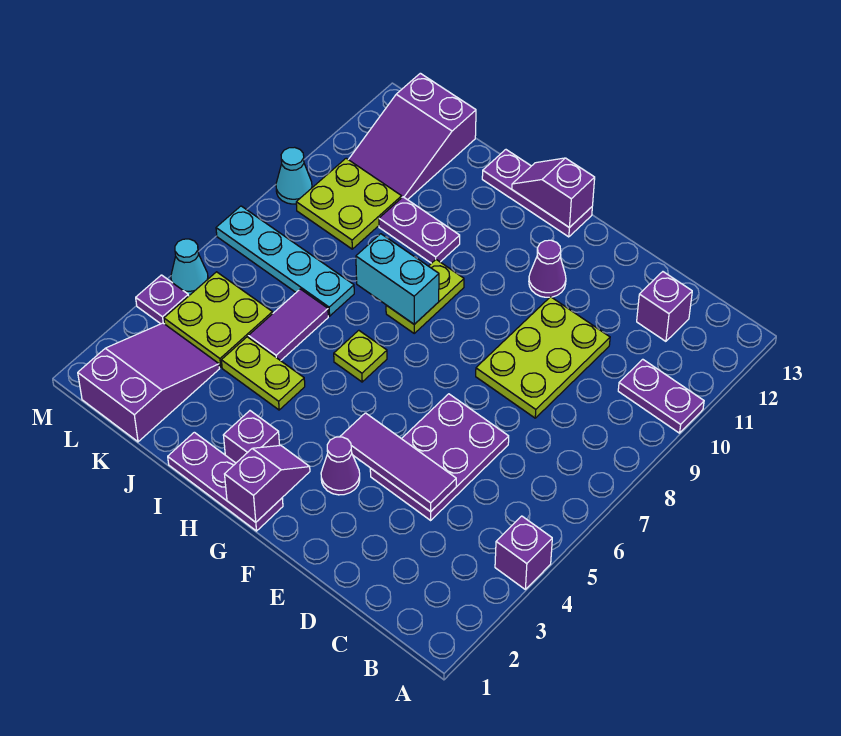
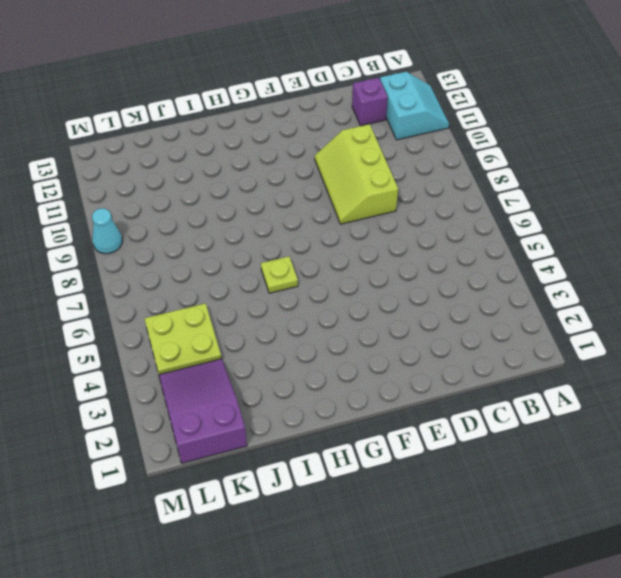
cyan slope A11:B12 level 1 top B -> none
lime slope D8:E10 level 1 top D -> lime plate D8:E10 level 1
none -> purple brick A4 level 1
none -> purple plate A10:B10 level 1
none -> purple plate D4:E6 level 1

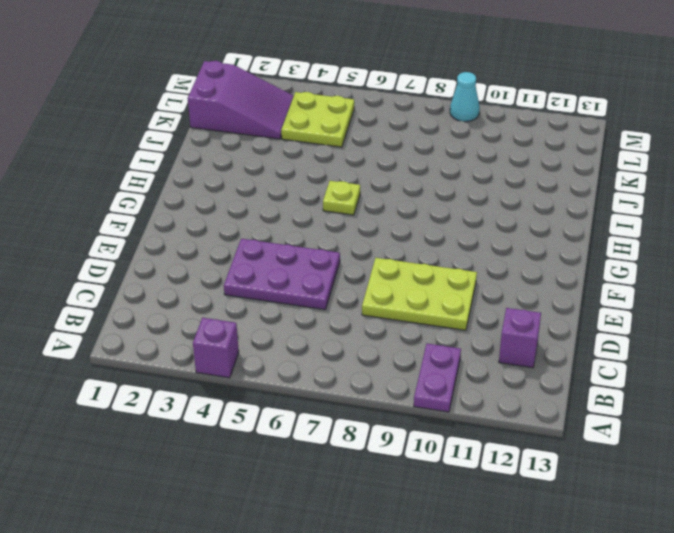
none -> purple cone F3 level 1
none -> purple cone F11 level 1
none -> purple plate G1:I1 level 1

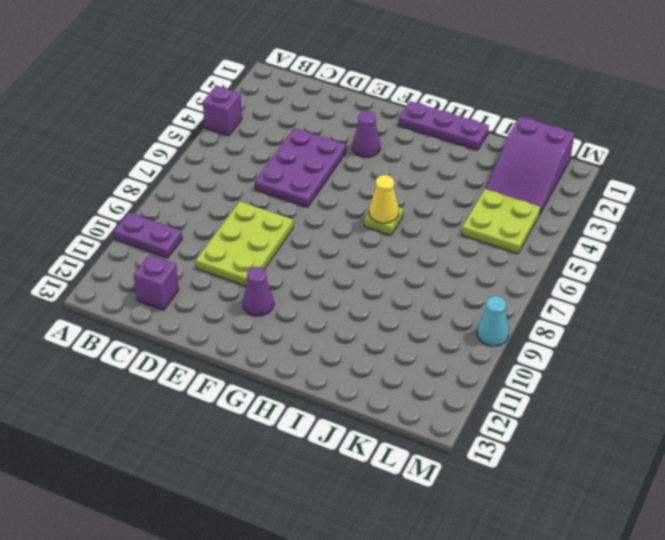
yellow cone H6 level 2 -> none
none -> purple plate G13:I13 level 1
none -> purple brick H2 level 1
none -> lime plate H8:H9 level 1

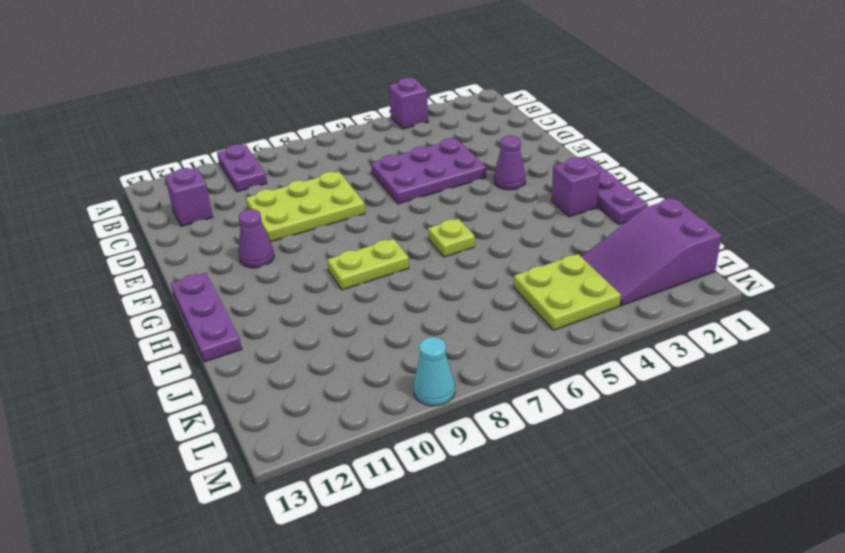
none -> lime plate I4:J4 level 1
none -> purple plate I10:J10 level 1
none -> purple tile J5:J6 level 1

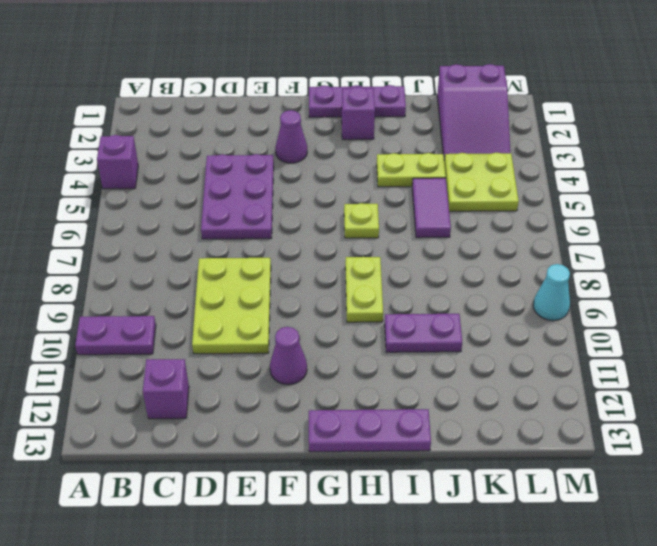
none -> cyan plate J7:M7 level 1
none -> lime plate K9:L10 level 1
none -> purple slope K11:L13 level 1 top 13

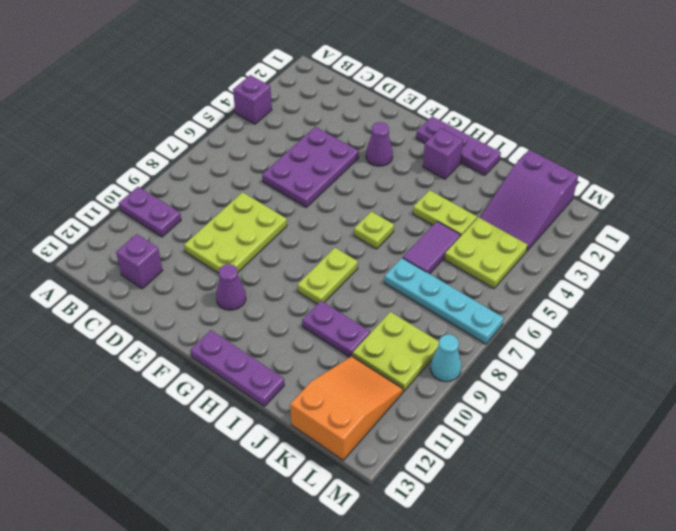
orange slope K11:L13 level 1 top 13 -> purple slope K11:L13 level 1 top 13
none -> purple plate M4 level 1
none -> cyan cone M5 level 1
none -> purple tile D4:F4 level 2

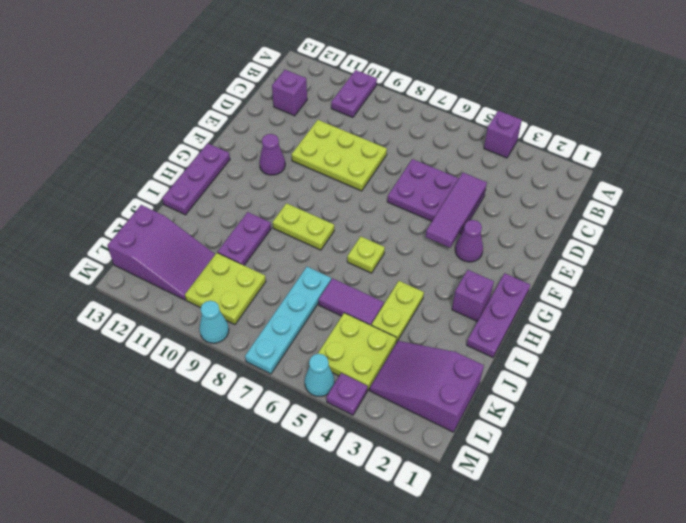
none -> purple slope G1:G2 level 2 top 1
none -> purple slope G13:H13 level 2 top G
none -> cyan brick H8:I8 level 2

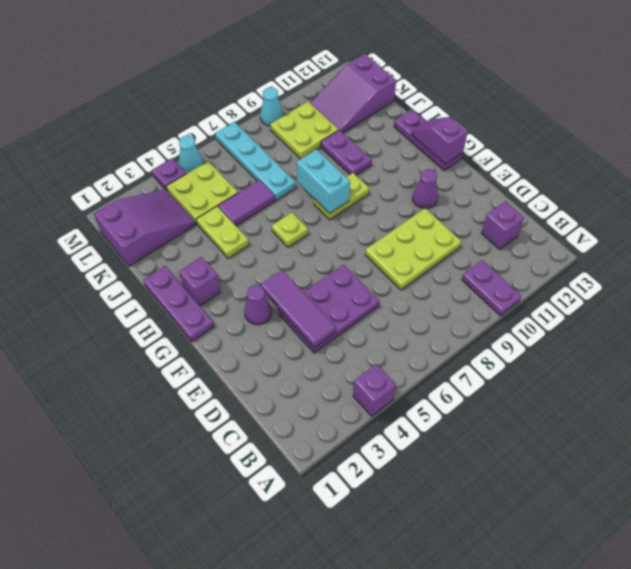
none -> purple slope G1:G2 level 2 top 1

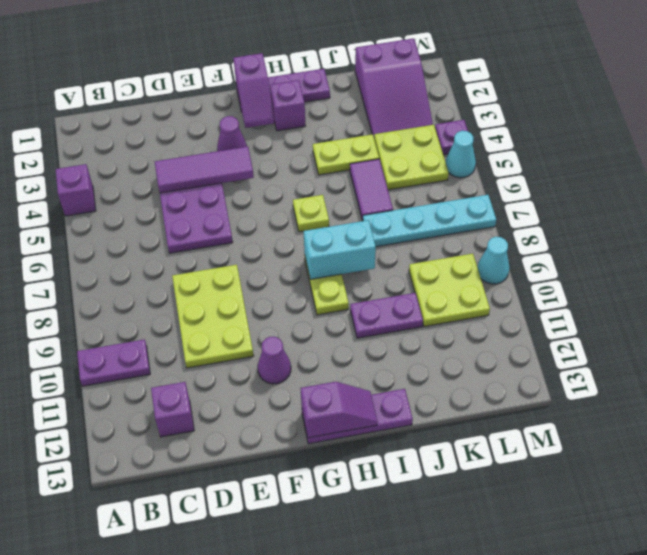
none -> purple slope K11:L13 level 1 top 13

